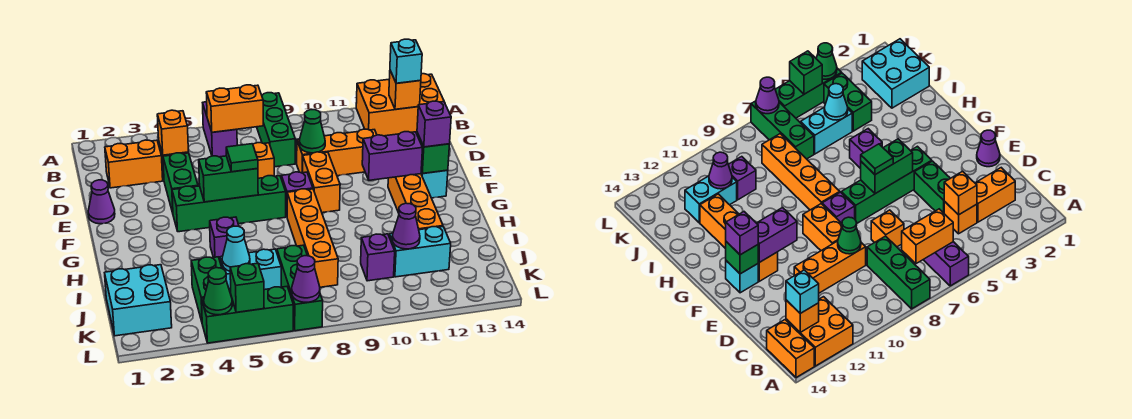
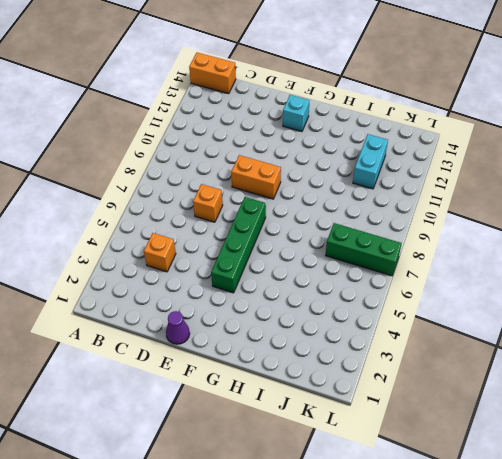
none -> purple brick A6:B6 level 1
none -> green brick A8:C8 level 1
none -> orange brick A12:B13 level 1
none -> orange brick C2:C3 level 1

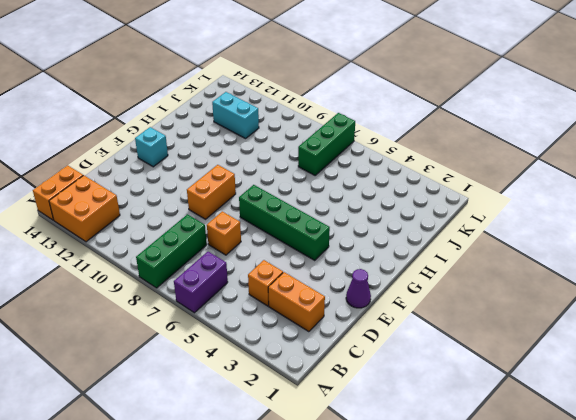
none -> green brick D4:E4 level 1
none -> orange brick D9:D11 level 1
none -> purple brick F8 level 1
none -> orange brick F12:I12 level 1

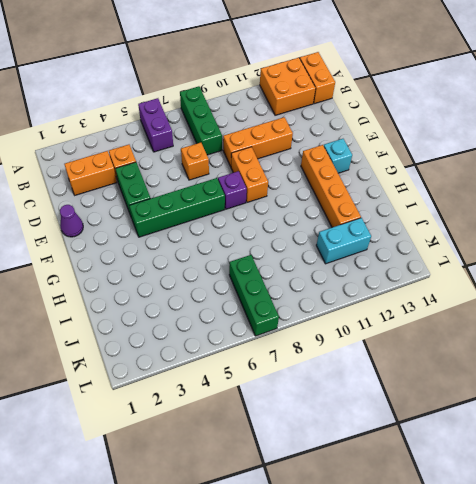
none -> orange brick G8:J8 level 1
none -> purple brick H5 level 1
none -> cyan brick J1:K2 level 1
none -> green brick J4:K4 level 1

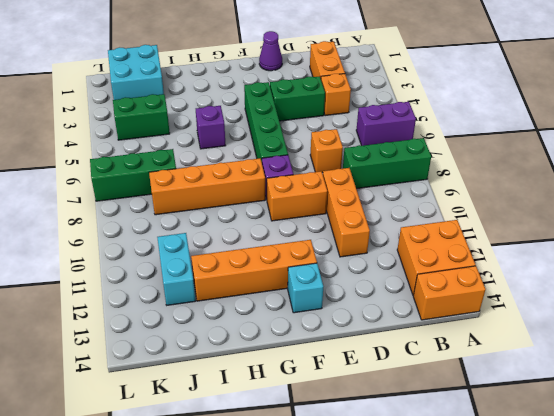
none -> cyan brick J5:J6 level 1
none -> purple brick J10 level 1
none -> green brick L4:L6 level 1
none -> orange brick B6:B7 level 2

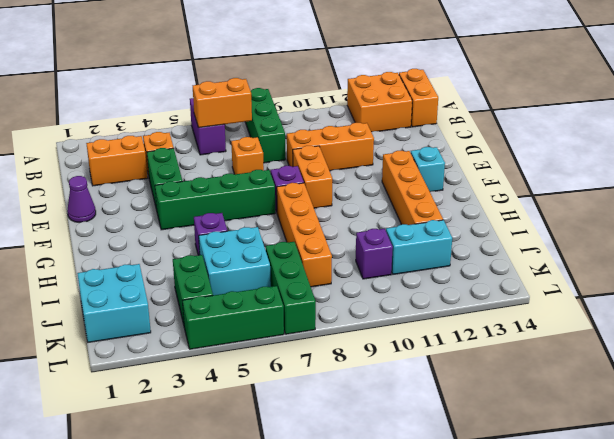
cyan brick I5:J6 level 1 -> cyan brick J5:J6 level 1
none -> orange brick B13 level 2
none -> orange brick C4 level 2
none -> green cone D9 level 2
none -> green brick F5:F6 level 2

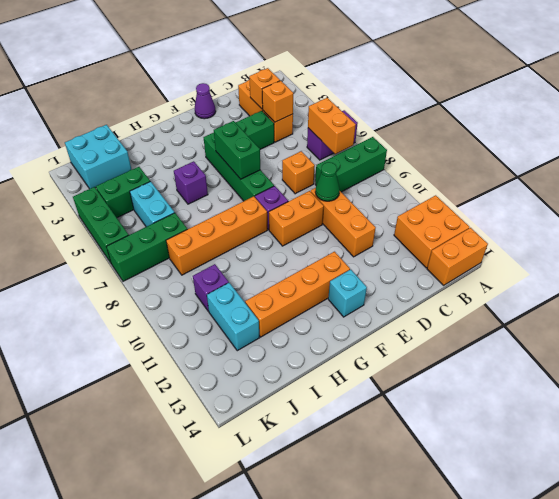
orange brick C3 level 2 -> orange brick B13 level 2
none -> purple brick F11:F12 level 2
none -> green brick F13 level 2
none -> cyan cone J5 level 2
none -> purple cone J11 level 2

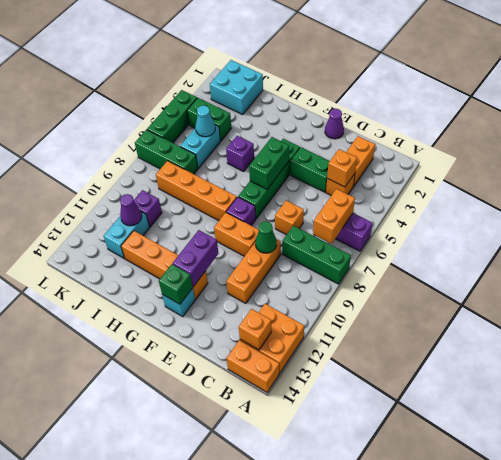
none -> green cone L4 level 2
none -> green brick L5 level 2
none -> purple cone L7 level 2
none -> cyan brick B13 level 3

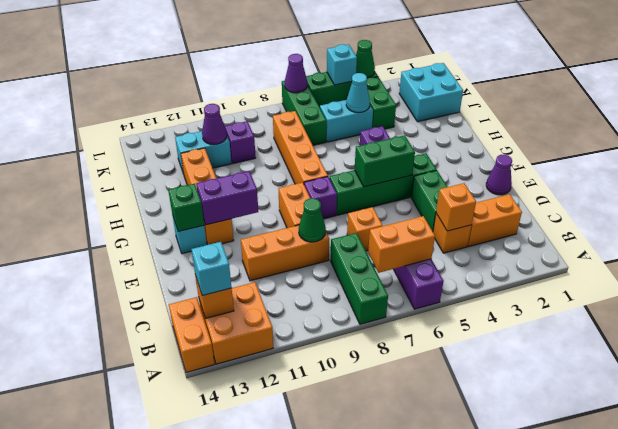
cyan brick L5 level 2 -> green brick L5 level 2
none -> green tile F6 level 3
none -> purple brick F13 level 3

